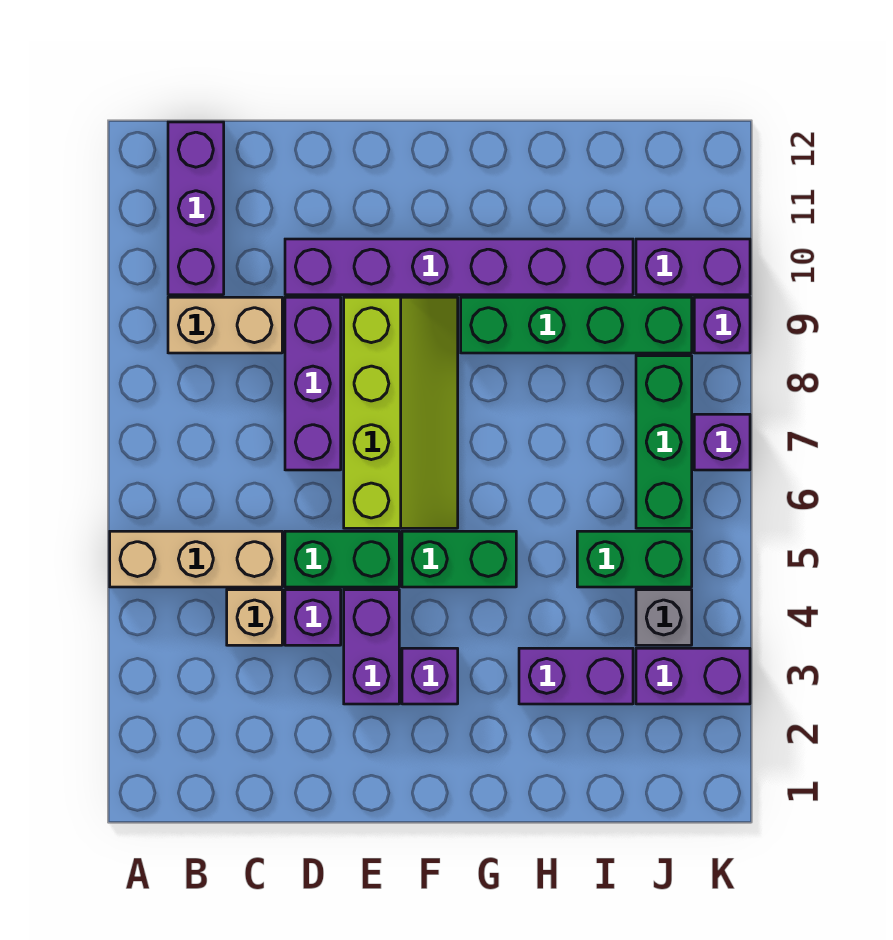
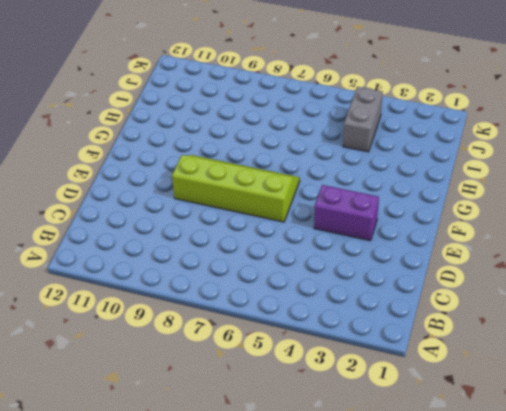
grey brick I4:J4 level 1 -> grey brick J4 level 1
none -> tan brick A5:C5 level 1
none -> tan brick B9:C9 level 1
none -> purple brick B10:B12 level 1

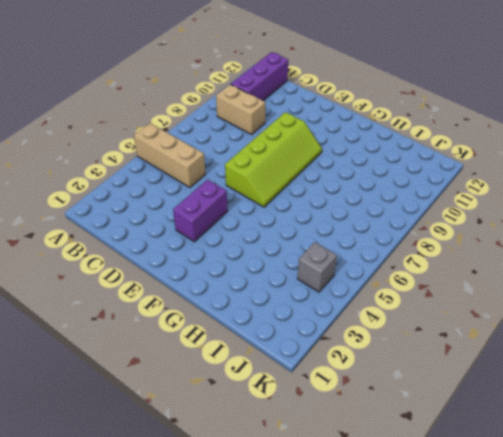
none -> tan brick C4 level 1
none -> purple brick D4 level 1
none -> green brick D5:E5 level 1

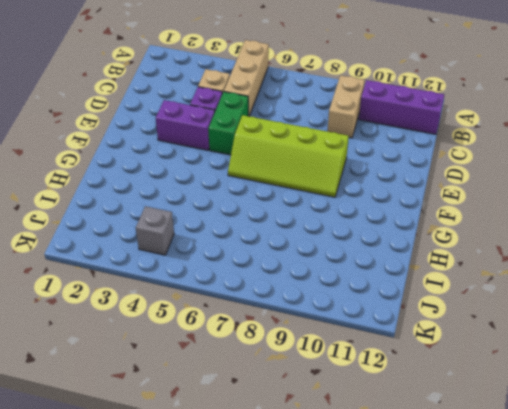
none -> purple brick D7:D9 level 1
none -> purple brick D10:I10 level 1
none -> purple brick F3 level 1

